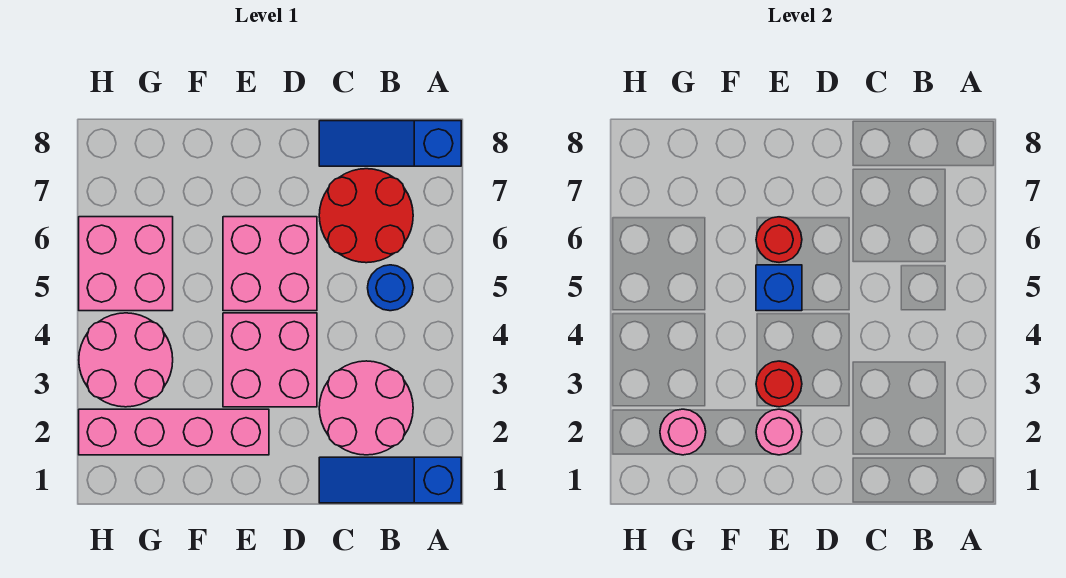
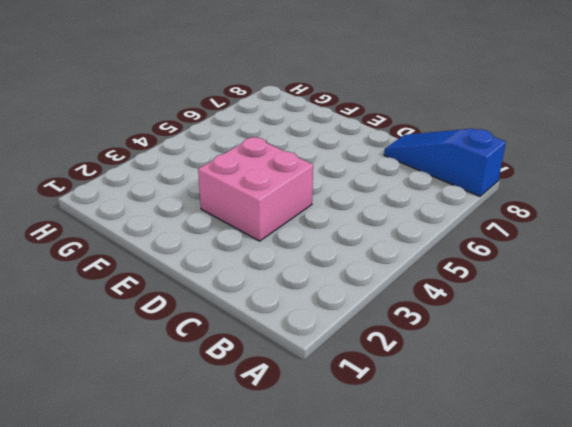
none -> blue slope A1:C1 level 1 top A
none -> pink round brick B2:C3 level 1
none -> blue round brick B5 level 1

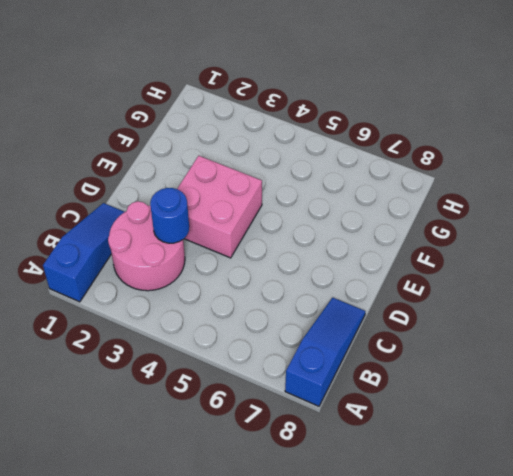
blue round brick C3 level 2 -> blue round brick B5 level 1
none -> red round brick B6:C7 level 1
none -> pink brick D5:E6 level 1
none -> pink brick E2:H2 level 1

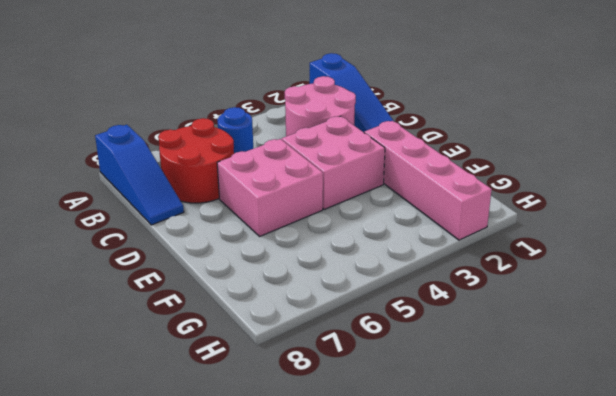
none -> pink round brick G3:H4 level 1
none -> pink brick G5:H6 level 1
none -> pink round brick E2 level 2

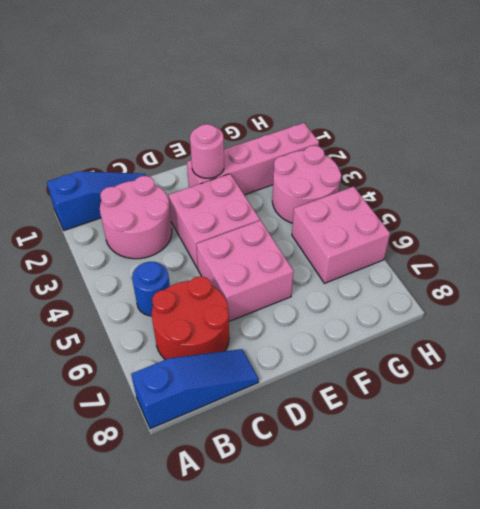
none -> red round brick E3 level 2
none -> blue brick E5 level 2
none -> red round brick E6 level 2

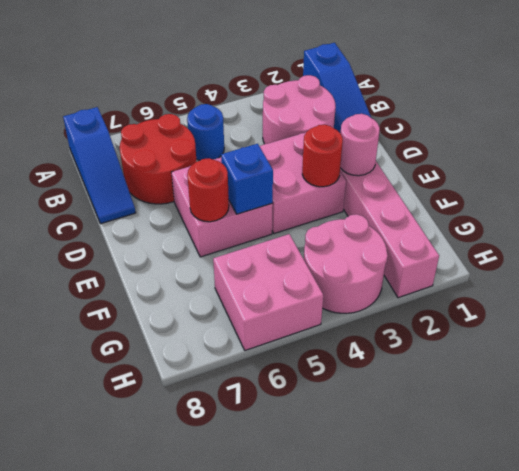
none -> pink round brick G2 level 2

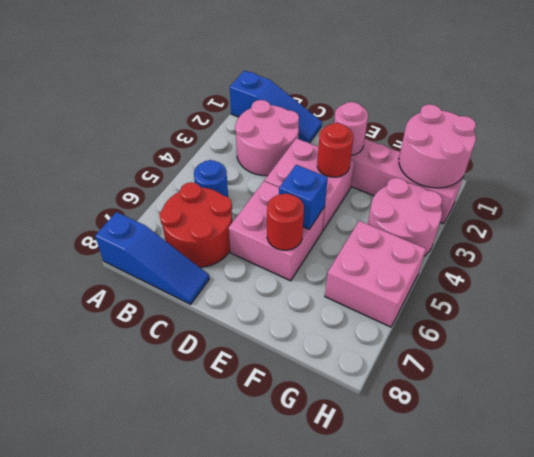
pink round brick G1:H2 level 2 -> pink round brick G2 level 2

